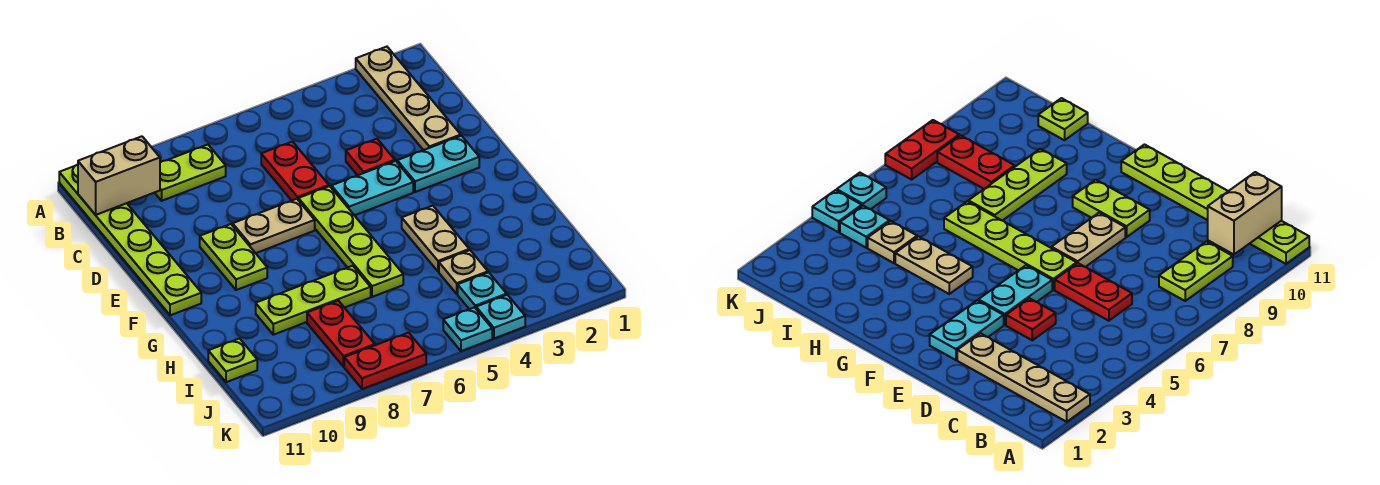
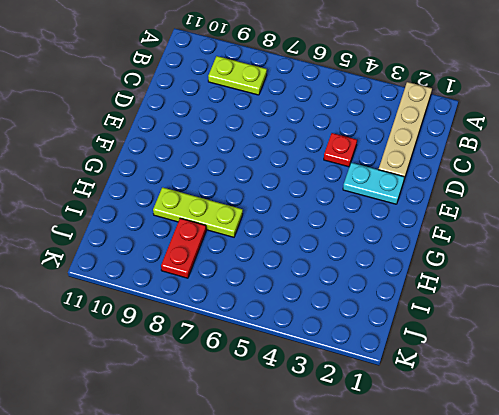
none -> lime plate A11:F11 level 1
none -> red plate C6:D6 level 1
none -> cyan plate E4:E5 level 1

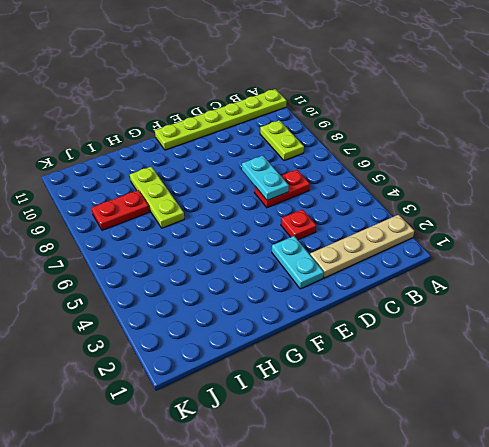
cyan plate D6:D7 level 2 -> cyan plate E4:E5 level 1
none -> lime plate E6:H6 level 1
none -> tan plate E7:E8 level 1
none -> lime plate E9:F9 level 1

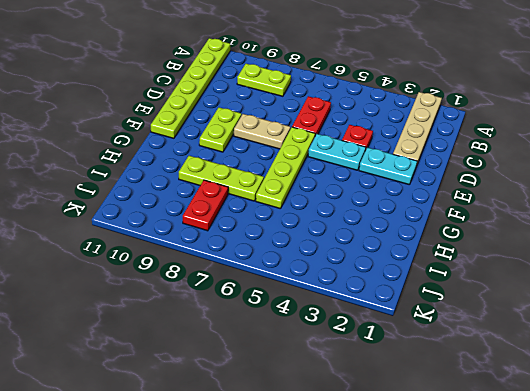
none -> tan plate G4:H4 level 1
none -> tan plate I4 level 1
none -> lime plate I11 level 1

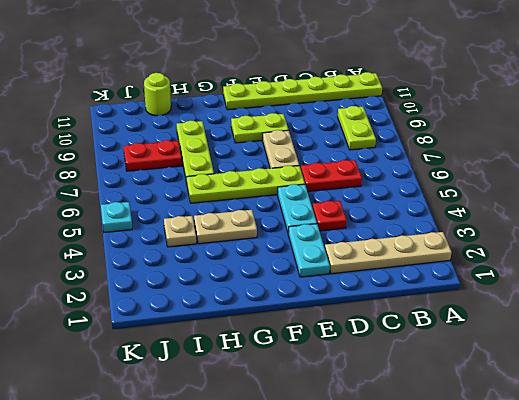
lime round brick I11 level 1 -> lime plate I11 level 1
none -> cyan plate J4 level 1
none -> cyan plate K4 level 1
none -> red plate K7:K8 level 1

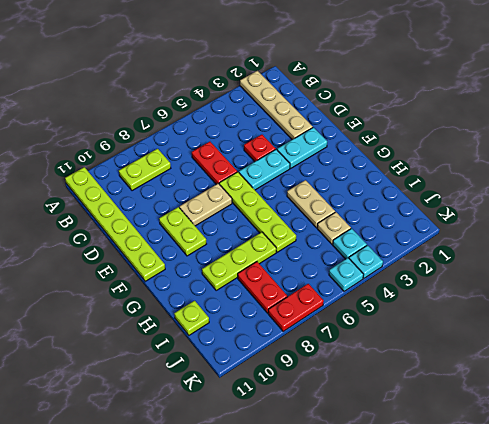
none -> tan brick B10:B11 level 2

